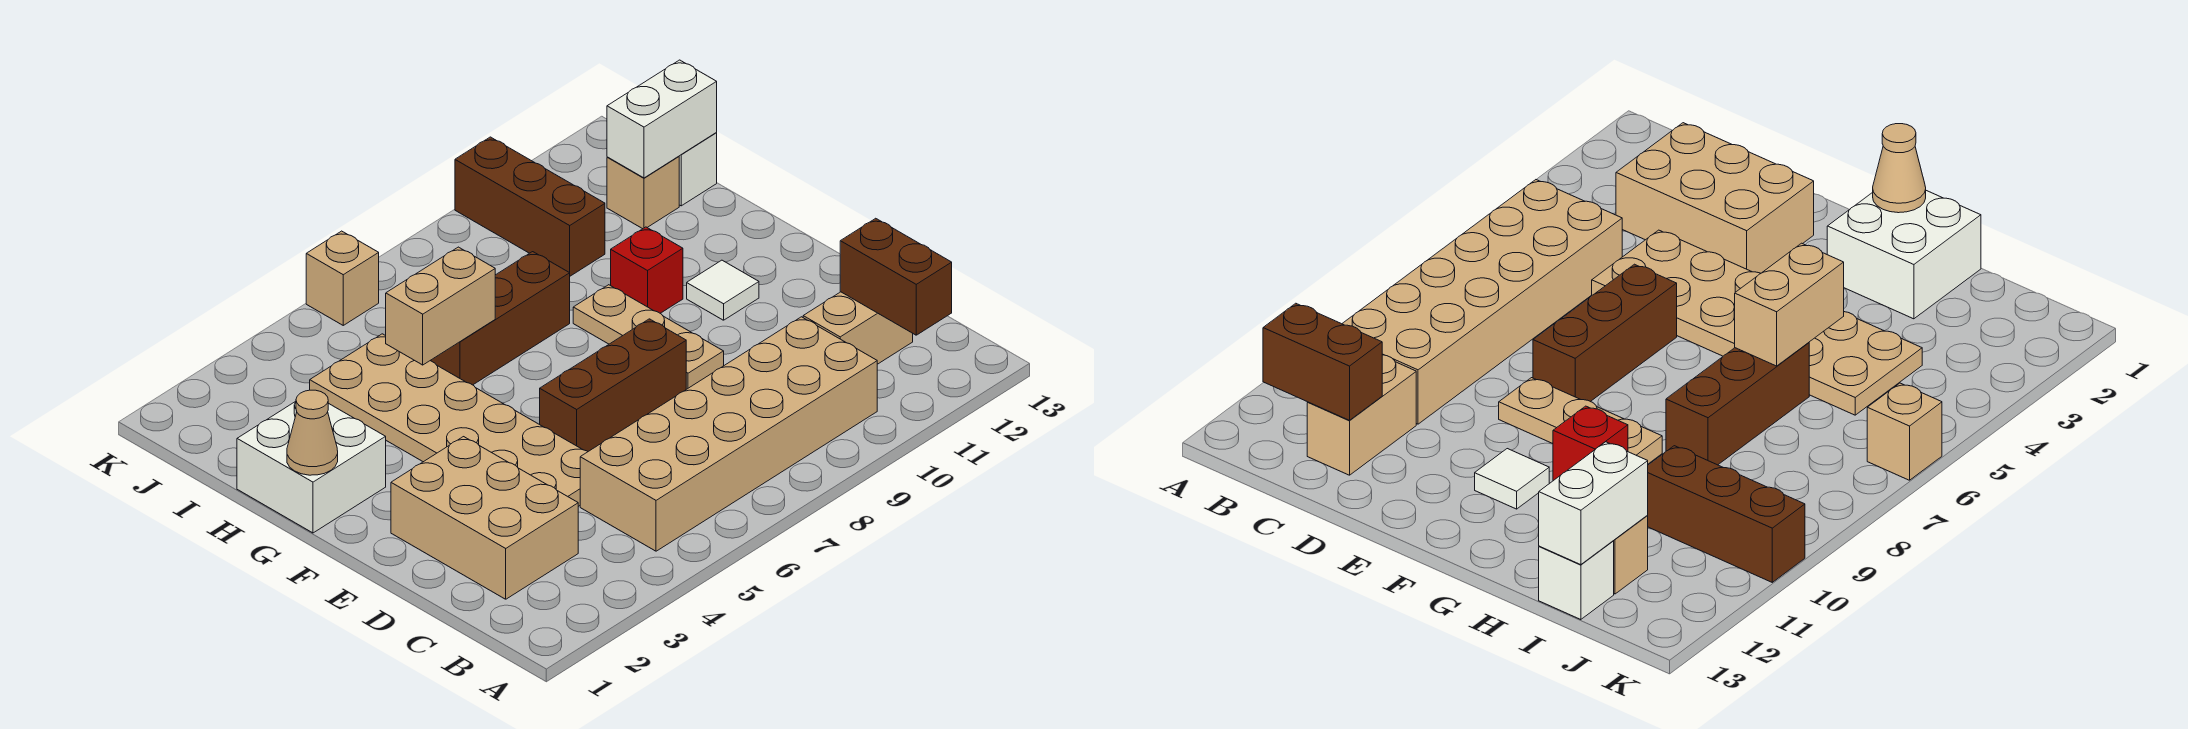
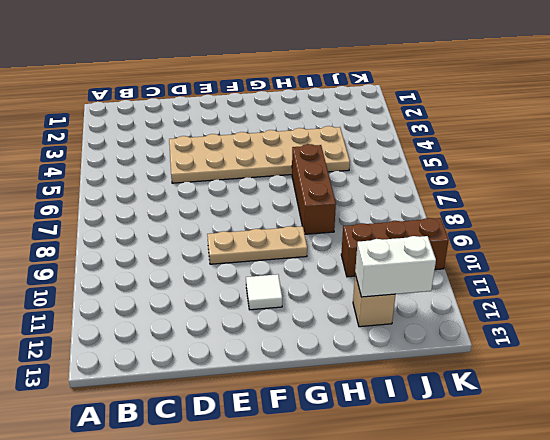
white brick I12:J12 level 2 -> white brick I12:I13 level 2
none -> tan brick B5:C10 level 1
none -> tan brick C2:E3 level 1
none -> tan brick C11:C12 level 1

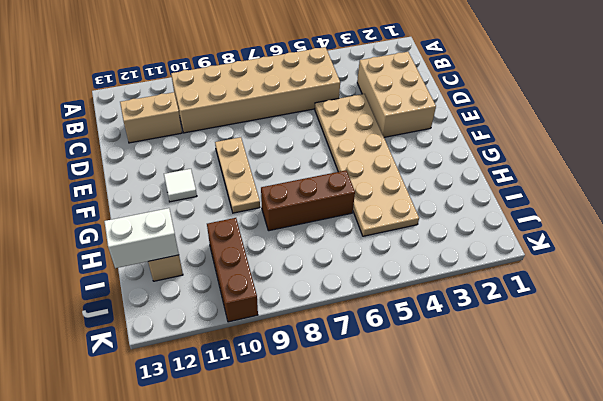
none -> brown brick E6:E8 level 1
none -> white brick G1:H2 level 1
none -> red brick G10 level 1

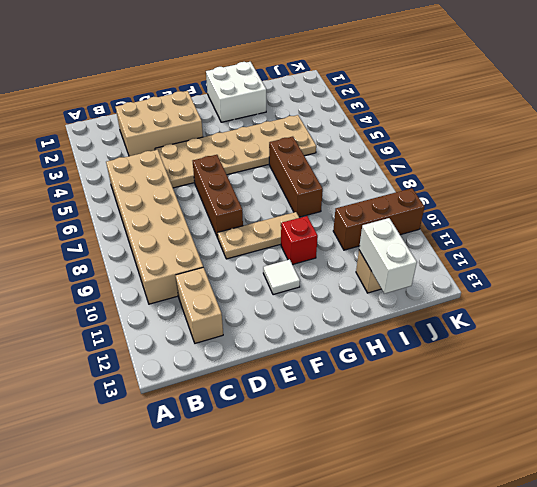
none -> white brick I13 level 1
none -> tan brick K6 level 1
none -> brown brick B12:C12 level 2

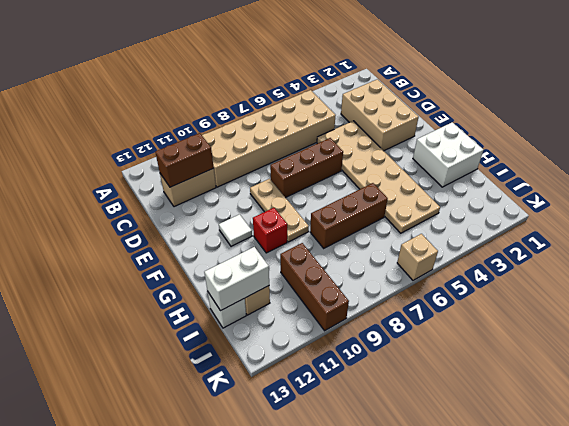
brown brick C11:C12 level 2 -> brown brick B12:C12 level 2
none -> tan cone G1 level 2
none -> tan brick H5:H6 level 2

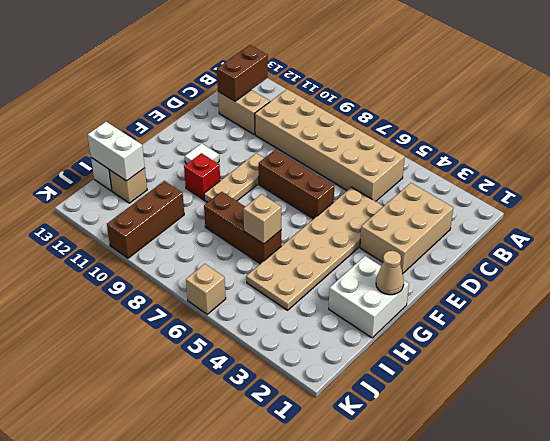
tan brick H6 level 2 -> tan brick H5:H6 level 2

